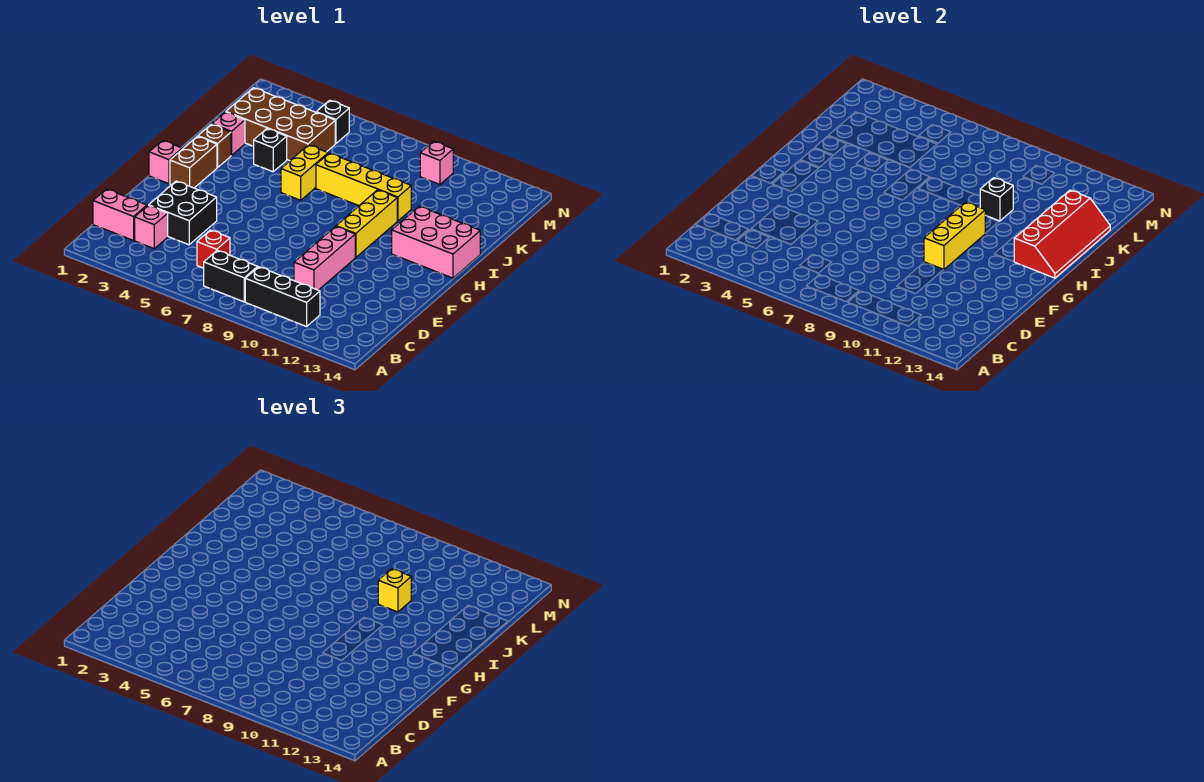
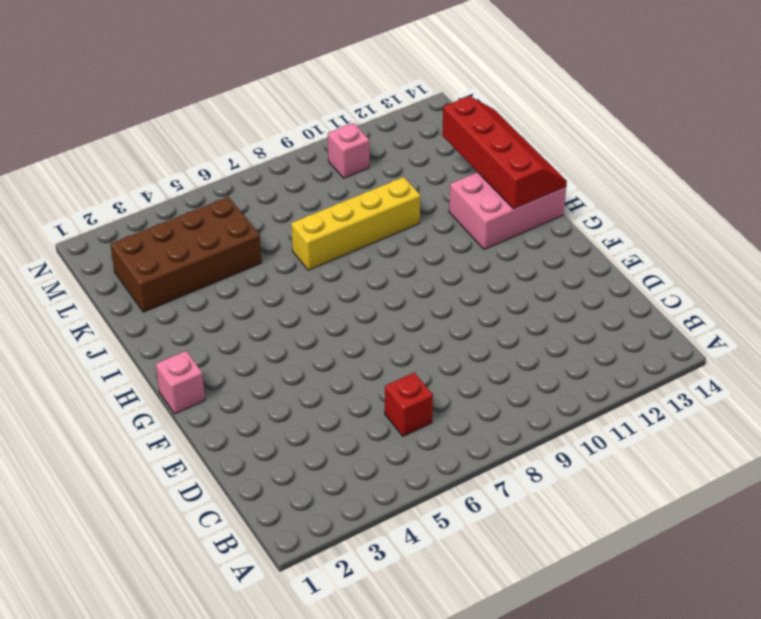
none -> black brick B7:B8 level 1
none -> black brick B9:B11 level 1
none -> pink brick C1:C2 level 1

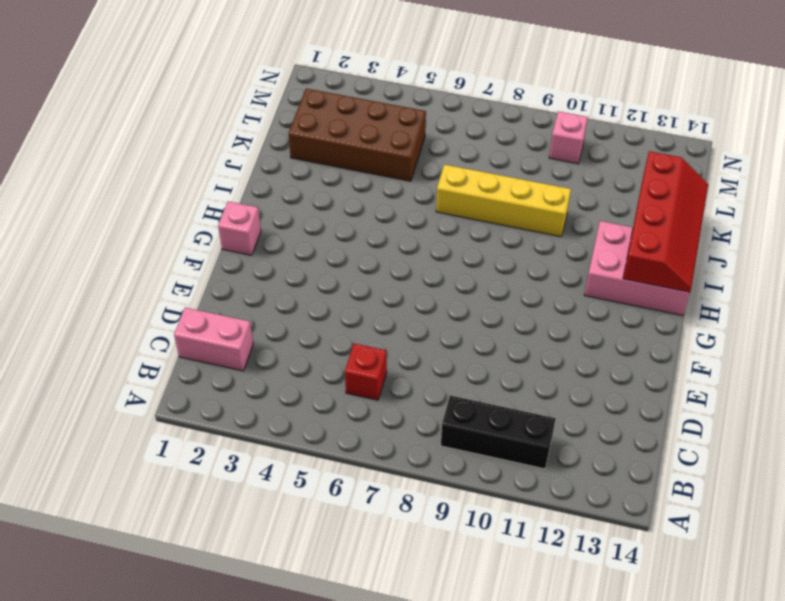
none -> black brick B7:B8 level 1
none -> pink brick C3 level 1
none -> black brick D3:E4 level 1

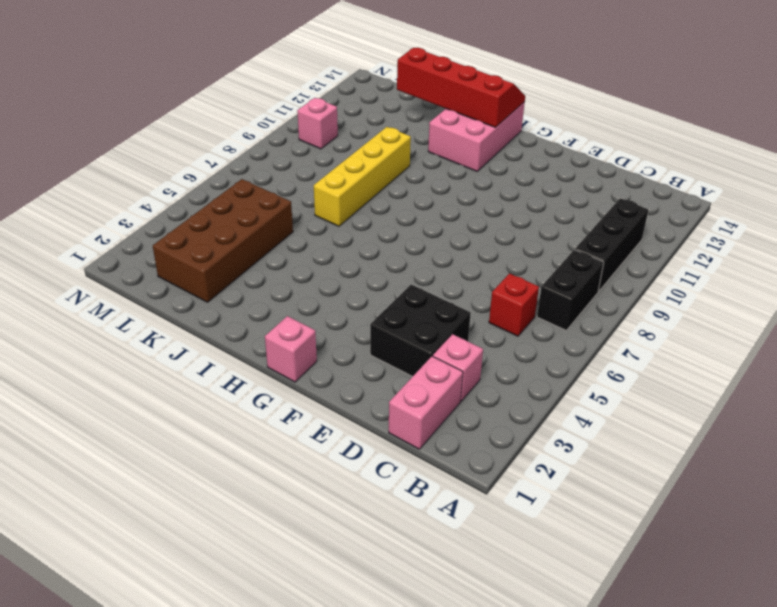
none -> pink brick D10:F10 level 1
none -> brown brick G2:H2 level 1
none -> yellow brick G10:I10 level 1

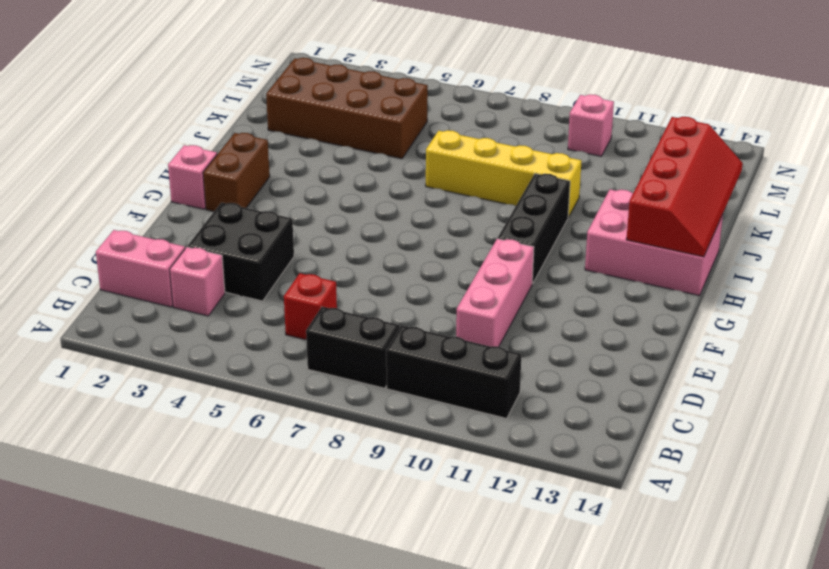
black brick G10:I10 level 1 -> yellow brick G10:I10 level 1
none -> brown brick I2 level 1
none -> yellow brick I6:J6 level 1
none -> pink brick J2 level 1

